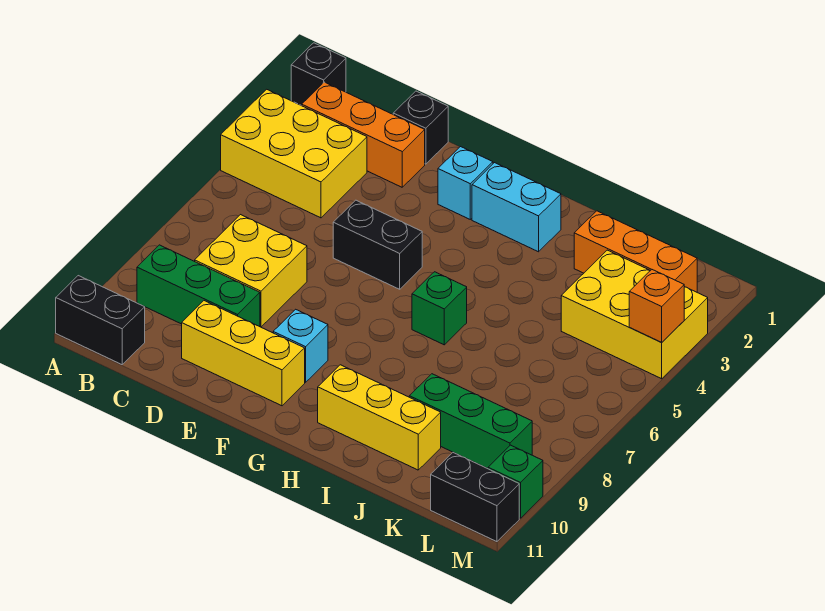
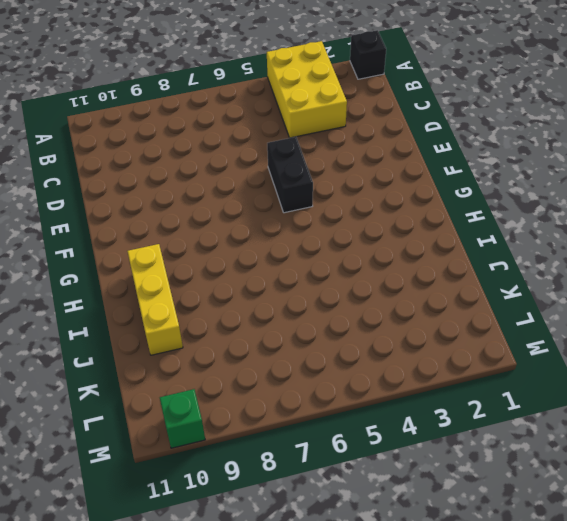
none -> black brick A11:B11 level 1
none -> orange brick B2:D2 level 1
none -> green brick B9:D9 level 1

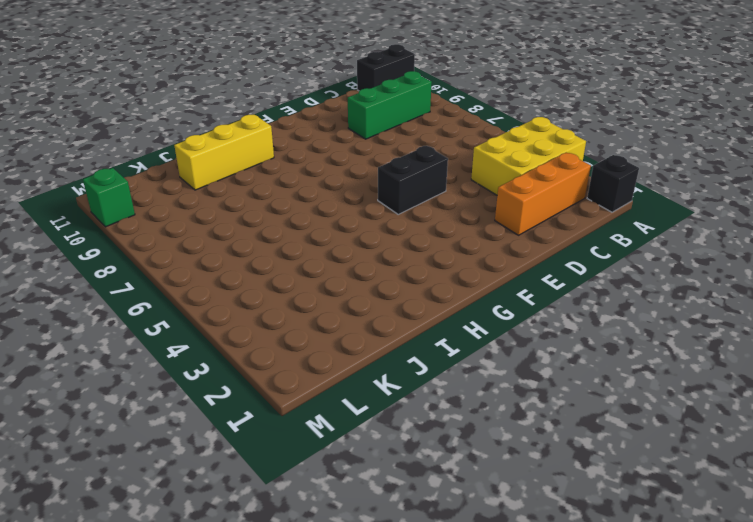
none -> yellow brick C7:D8 level 1
none -> black brick D1 level 1
none -> yellow brick D10:F10 level 1

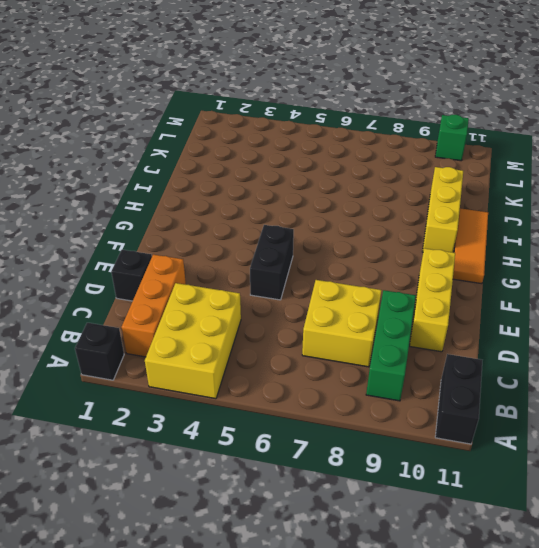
orange tile G11:I11 level 1 -> none
none -> cyan brick F2 level 1
none -> cyan brick F9 level 1
none -> cyan brick G2:H2 level 1

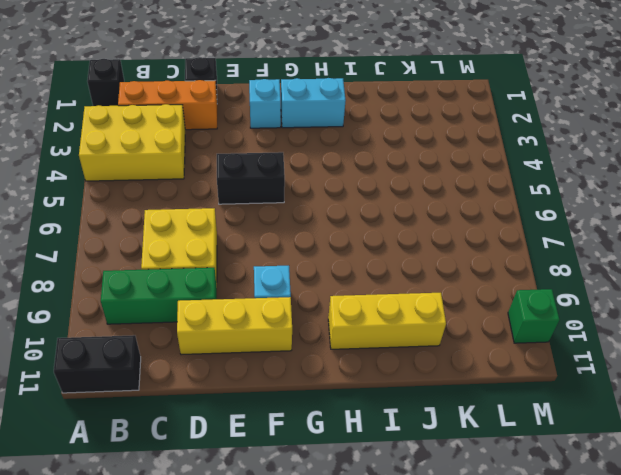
none -> green brick H6 level 1
none -> orange brick J2:L2 level 1
none -> green brick J9:L9 level 1

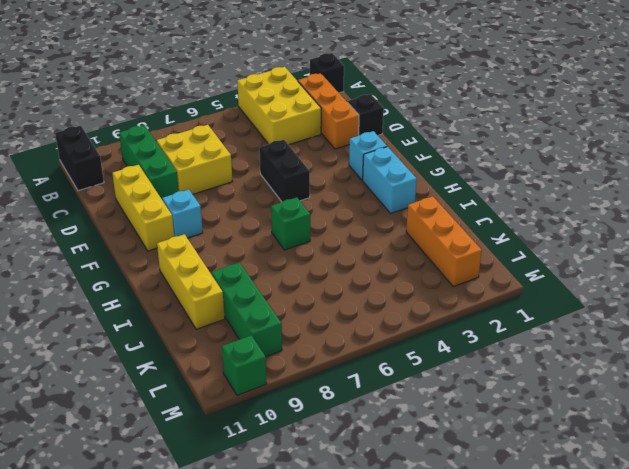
none -> yellow brick K3:M4 level 1
none -> black brick L11:M11 level 1
none -> orange brick M4 level 2

